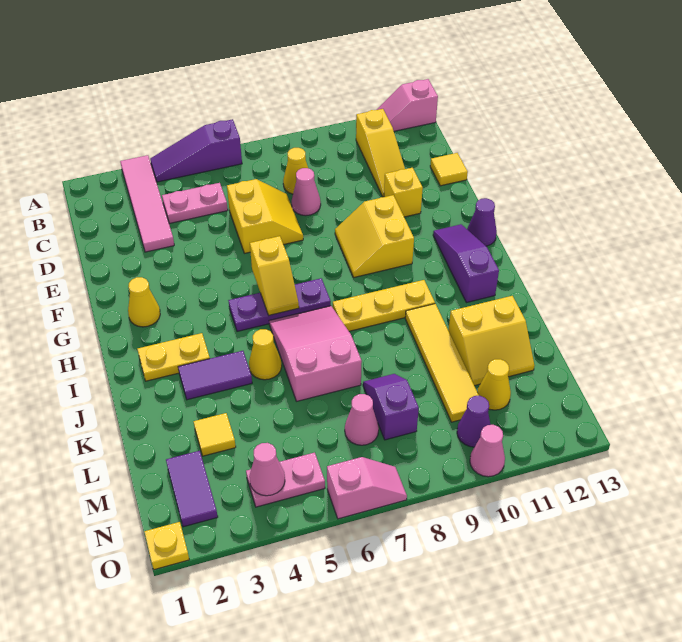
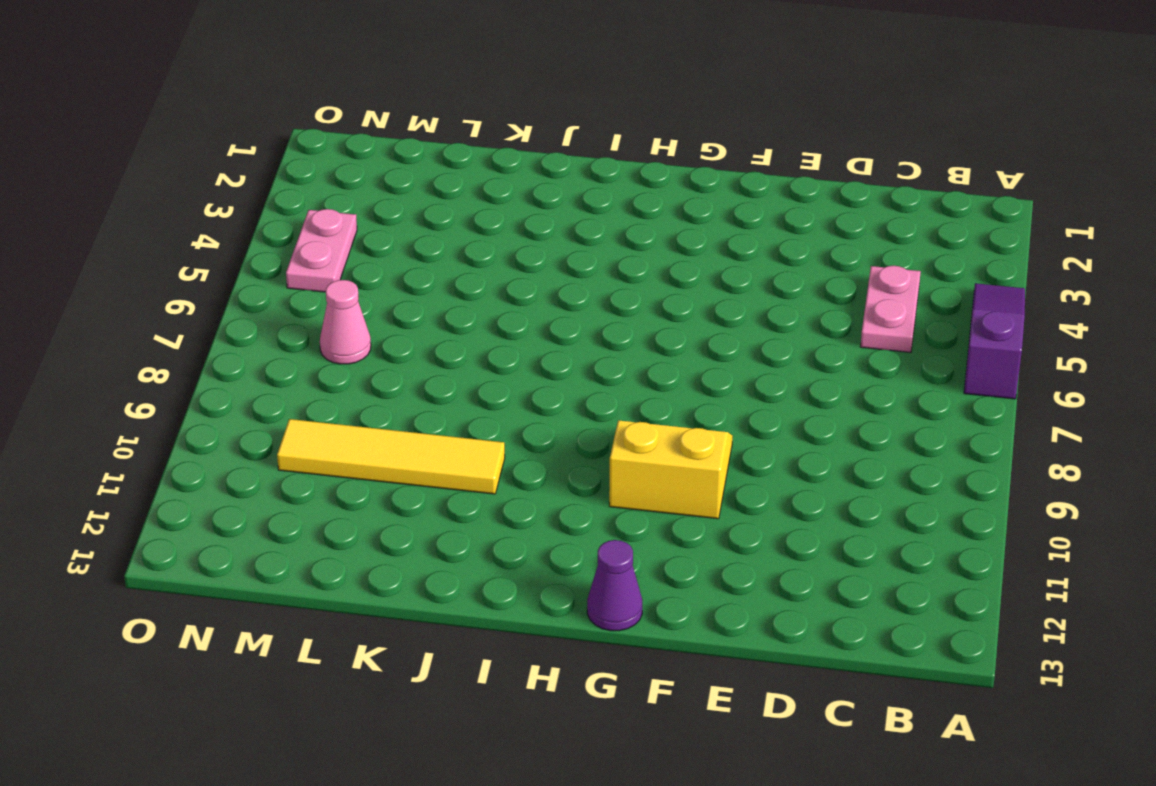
none -> pink tile A3:D3 level 1
none -> pink slope A12:A13 level 1 top 13
none -> yellow slope B11:D11 level 1 top B
none -> yellow cone C8 level 1

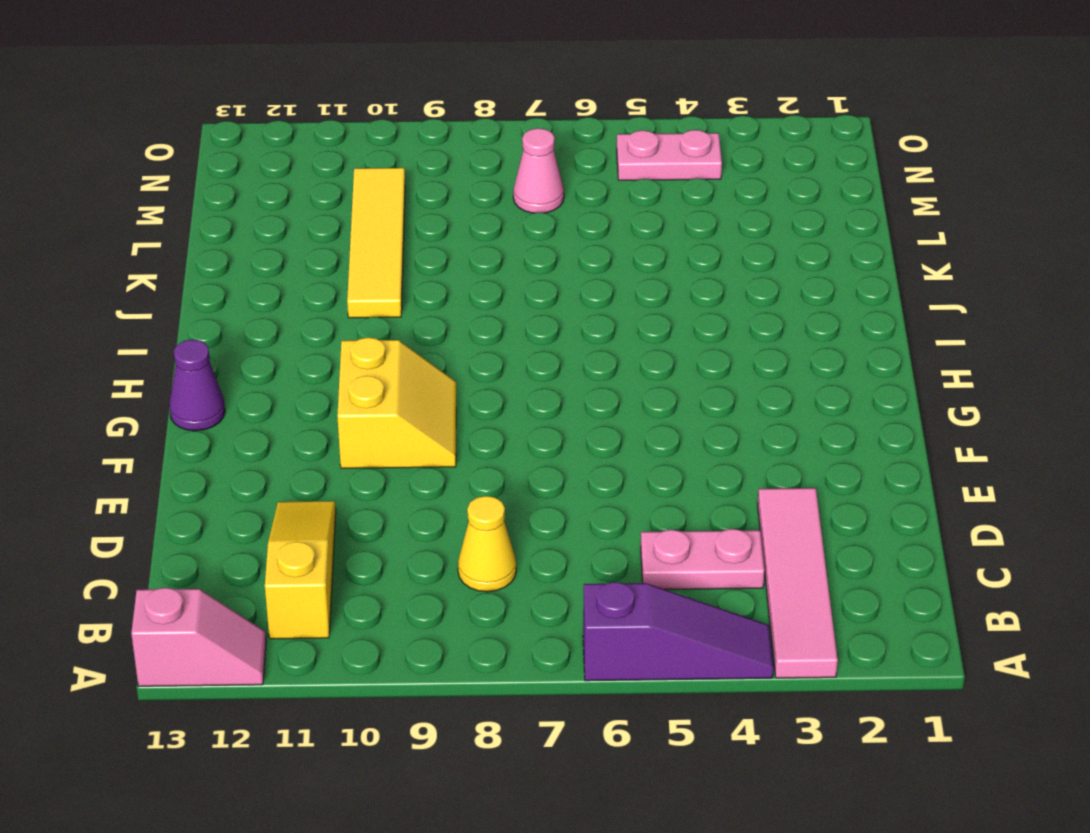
none -> yellow slope D6:E7 level 1 top 6
none -> pink cone D8 level 1
none -> yellow tile D13 level 1
none -> yellow brick E11 level 1

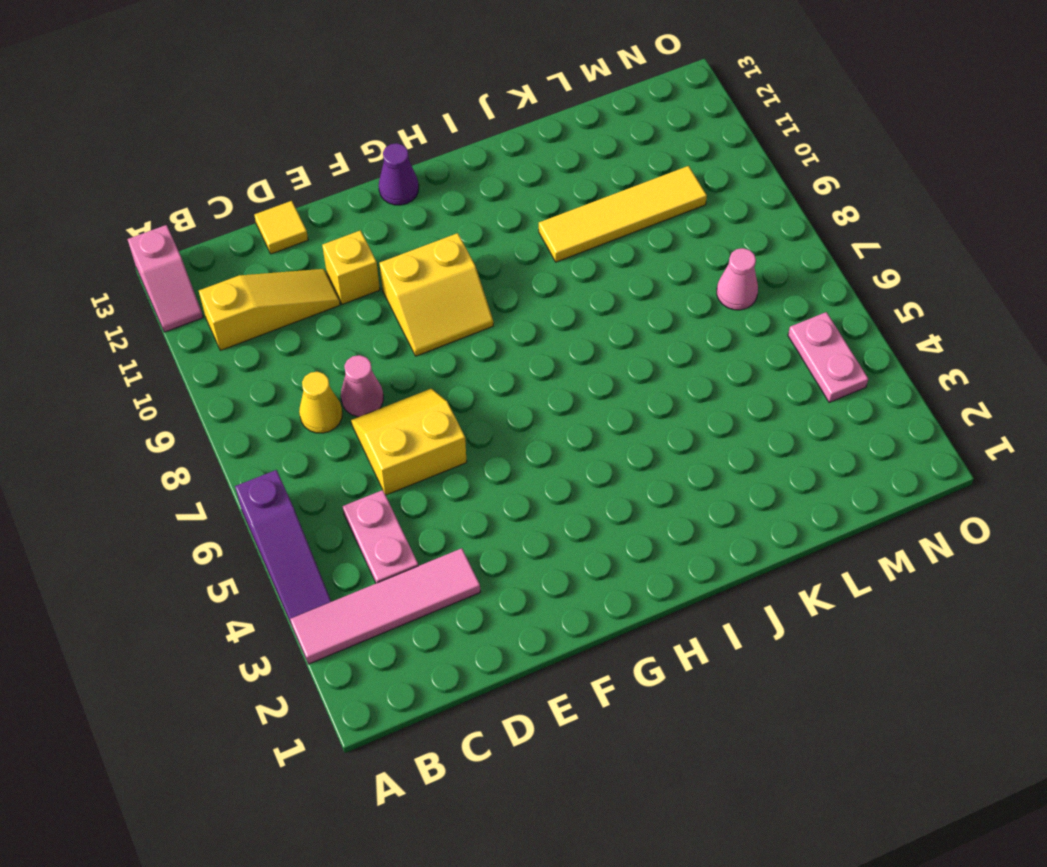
none -> yellow cone G2 level 1
none -> purple slope G12:I12 level 1 top I
none -> purple plate H5:H7 level 1
none -> yellow plate I2:I3 level 1

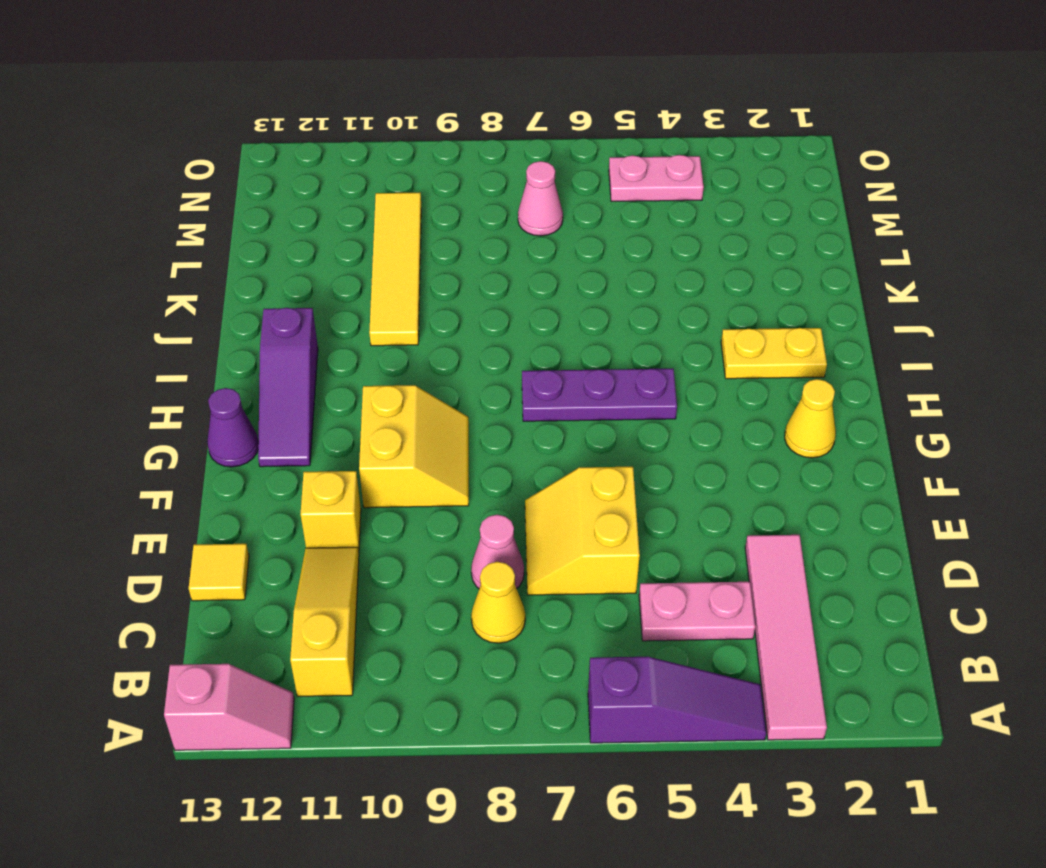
none -> pink slope I6:K7 level 1 top K
none -> yellow plate I8:I10 level 1
none -> purple tile J3:J4 level 1
none -> yellow cone J5 level 1

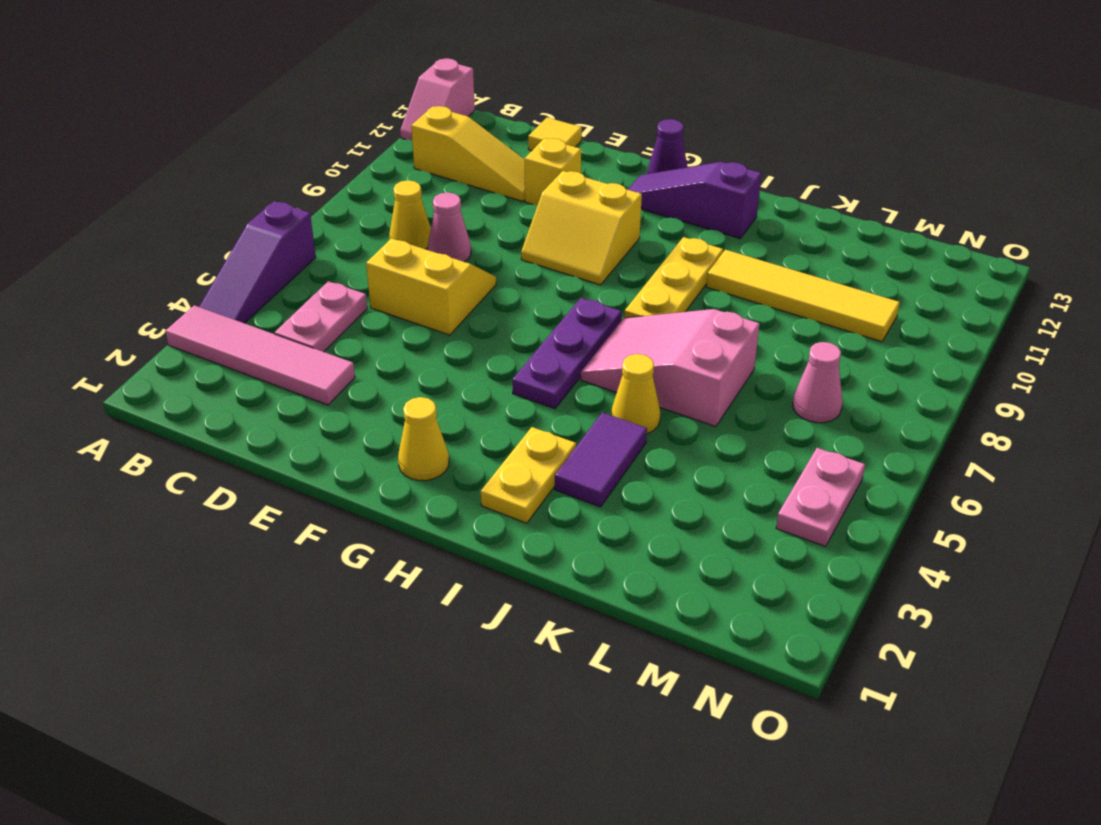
none -> yellow slope K11:L12 level 1 top K
none -> yellow tile L3 level 1
none -> purple slope L8:M8 level 1 top M
none -> purple tile M2:N2 level 1

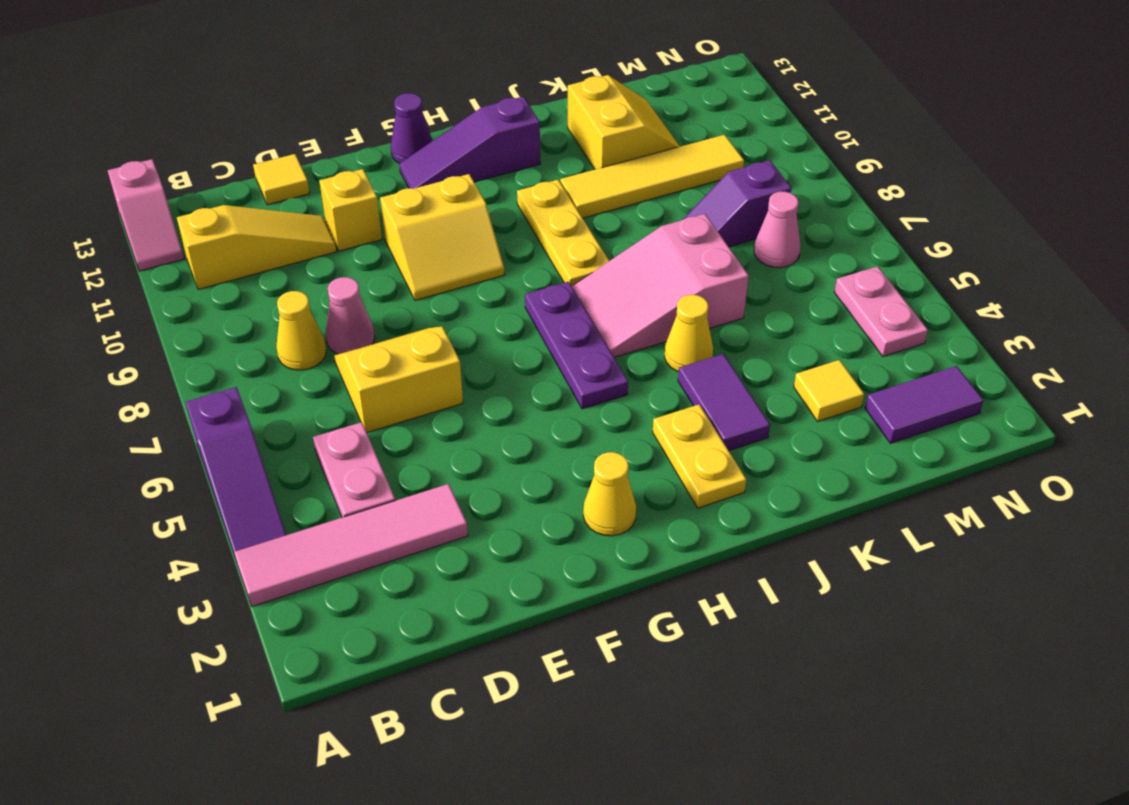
none -> yellow cone M11 level 1
none -> purple cone N10 level 1
none -> yellow plate O1 level 1
none -> pink slope O6:O7 level 1 top 6

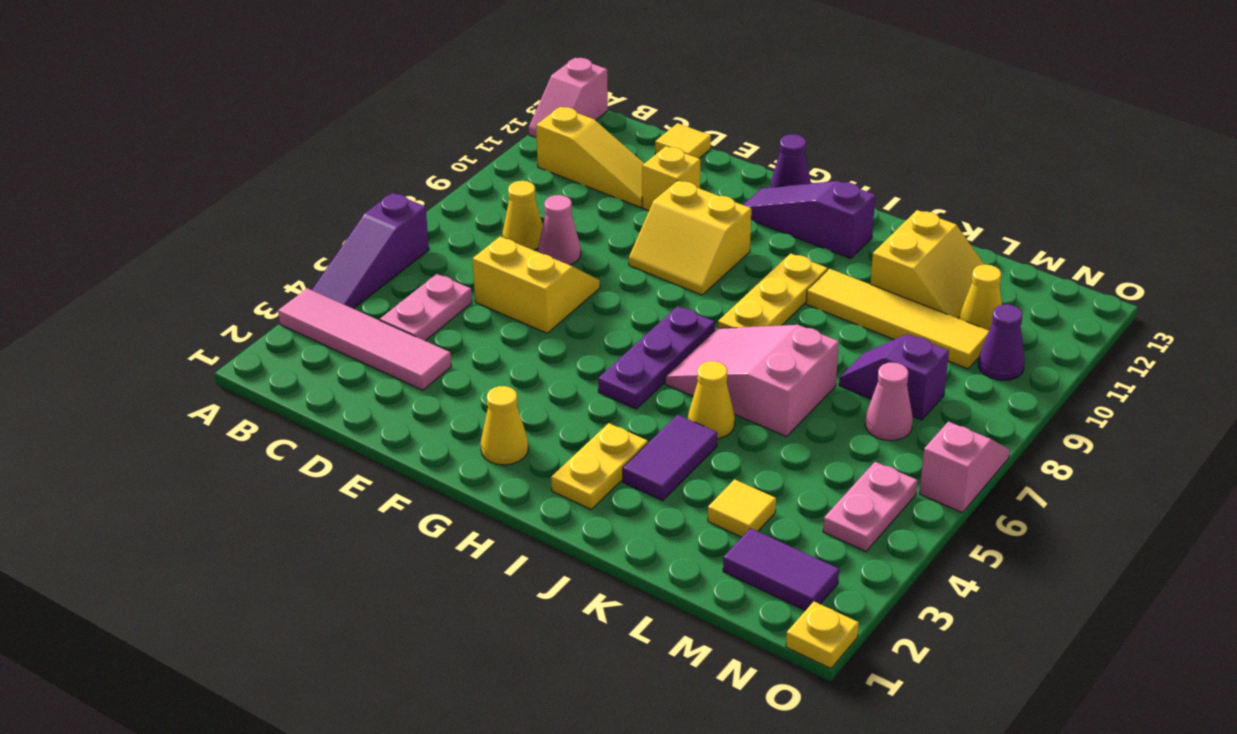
none -> pink cone O10 level 1
none -> yellow slope G6:H6 level 2 top G
none -> pink cone N4 level 2

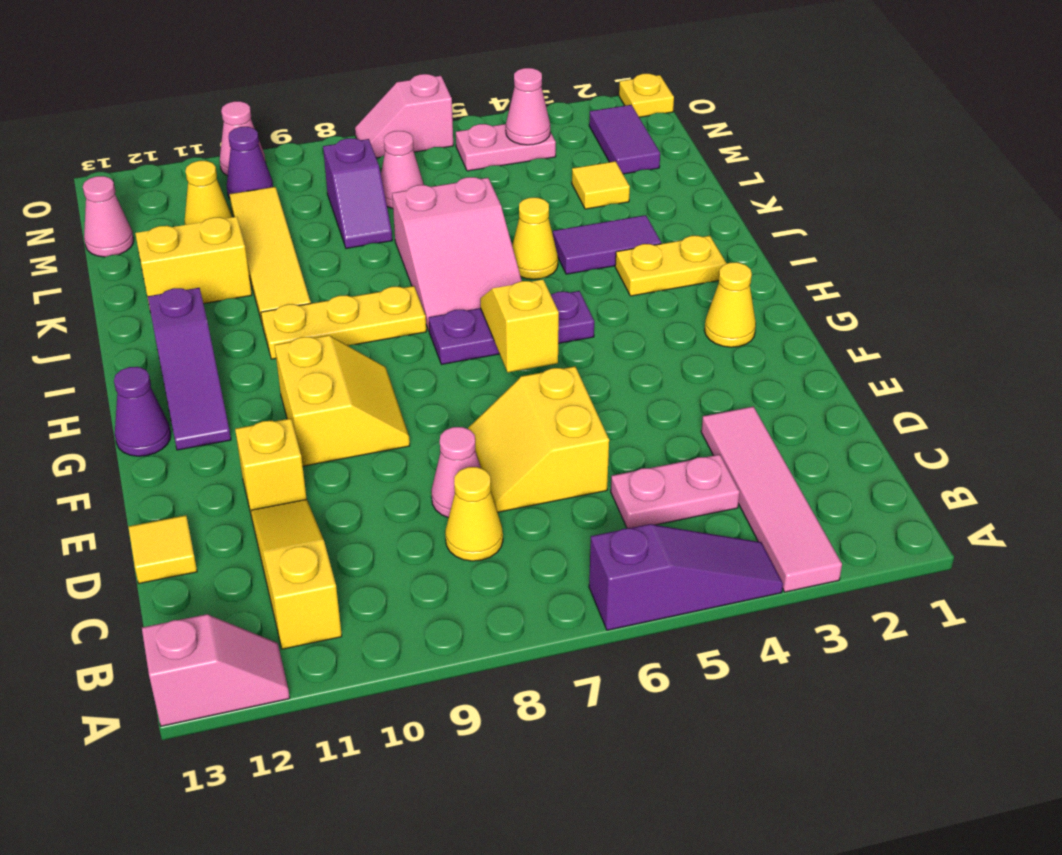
pink cone M13 level 1 -> none

